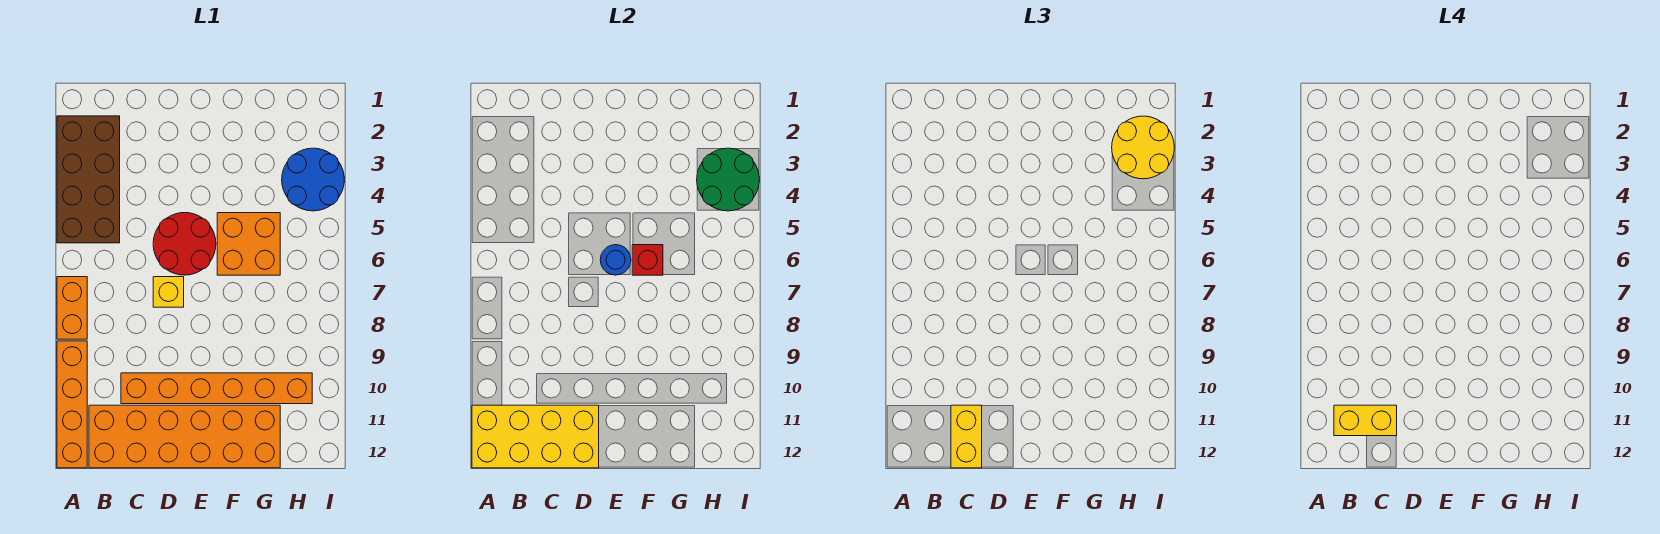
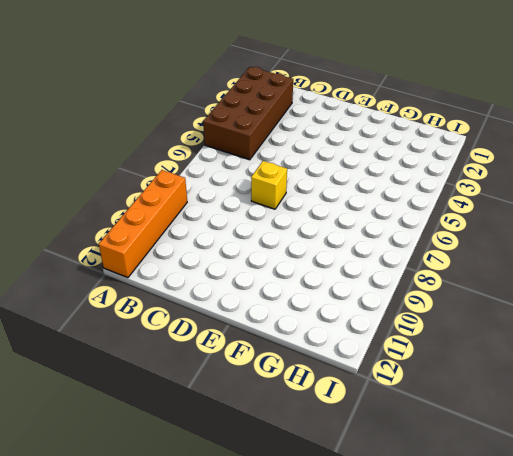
none -> orange brick A7:A8 level 1
none -> orange brick B11:G12 level 1
none -> orange brick C10:H10 level 1

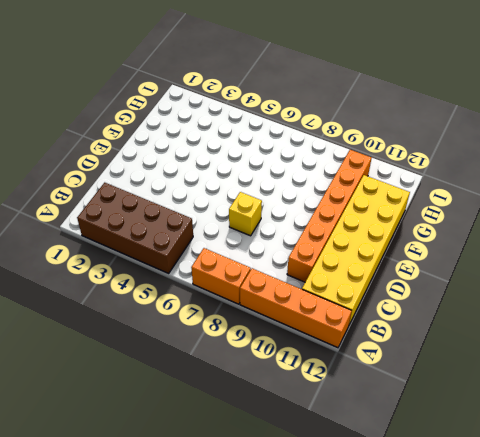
yellow brick B11:G12 level 1 -> orange brick B11:G12 level 1
none -> red round brick D5:E6 level 1
none -> orange brick F5:G6 level 1
none -> blue round brick H3:I4 level 1

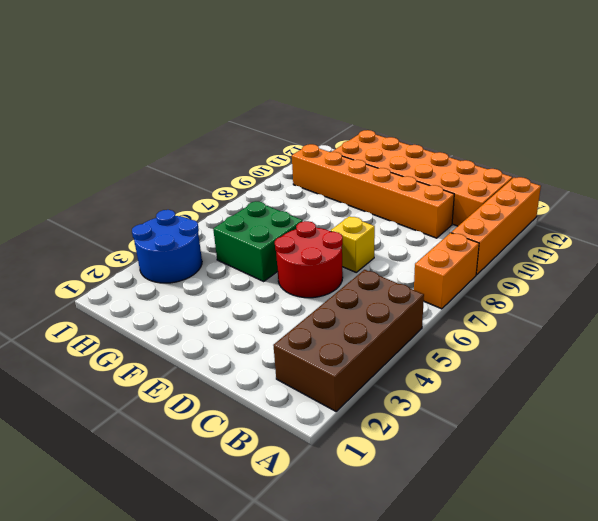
green brick F5:G6 level 1 -> orange brick F5:G6 level 1
none -> yellow brick A11:D12 level 2
none -> blue round brick E6 level 2
none -> red brick F6 level 2

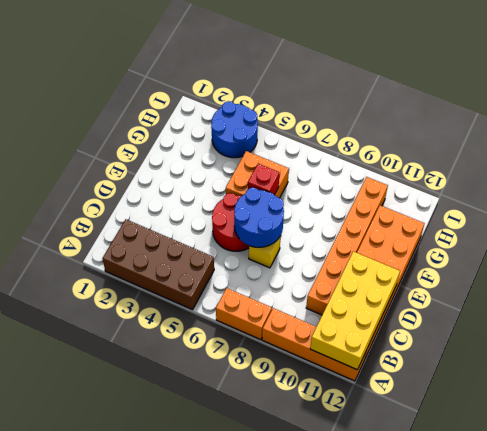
blue round brick D6:E7 level 2 -> blue round brick E6 level 2
none -> green round brick H3:I4 level 2
none -> yellow brick C11:C12 level 3
none -> yellow round brick H2:I3 level 3

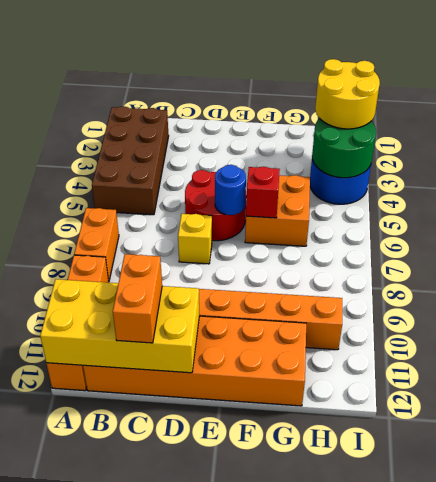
orange brick C11:C12 level 3 -> yellow brick C11:C12 level 3
none -> yellow brick B11:C11 level 4

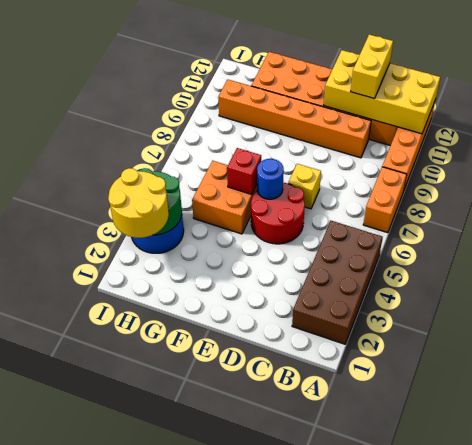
none -> yellow brick B11:C11 level 4

